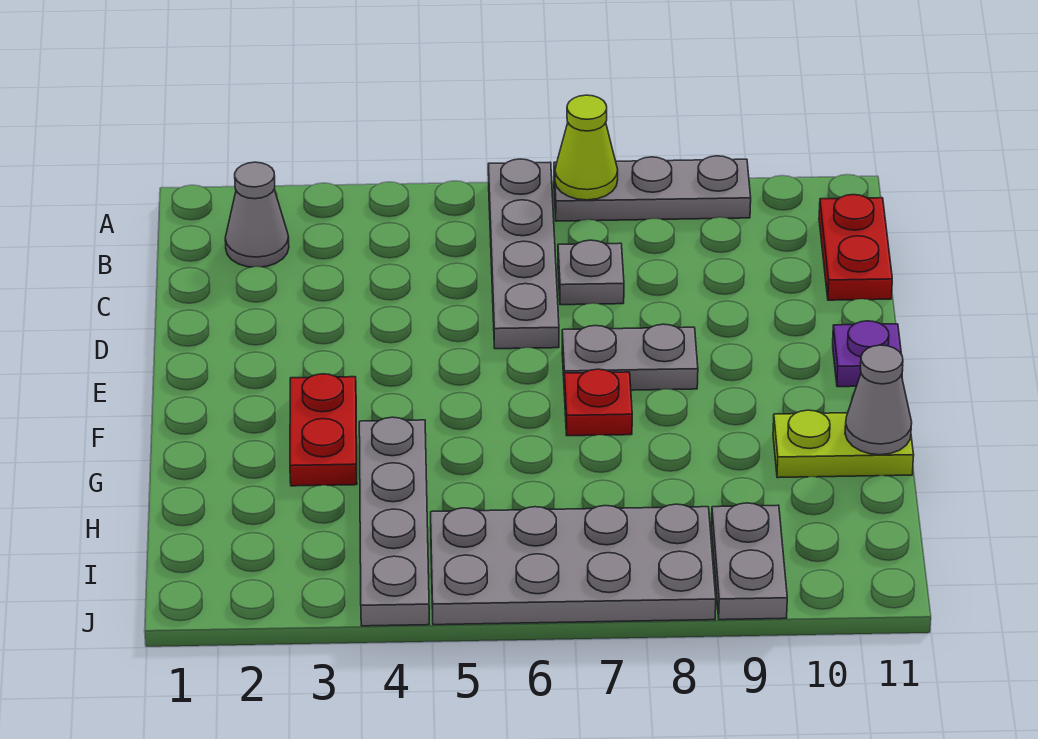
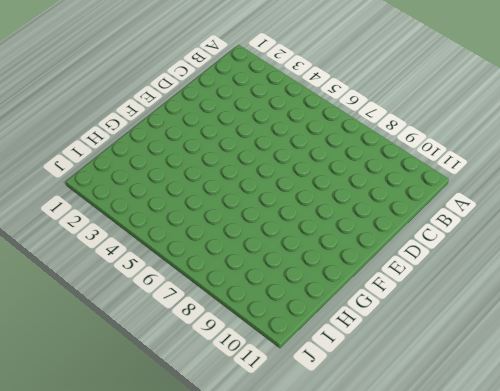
none -> grey plate A6:D6 level 1
none -> grey plate A7:A9 level 1
none -> grey cone B2 level 1

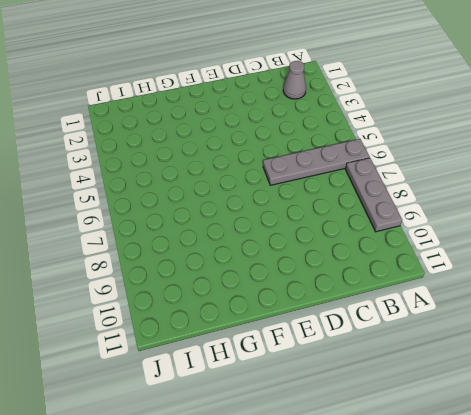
none -> red plate B11:C11 level 1
none -> grey plate C7 level 1
none -> grey plate E7:E8 level 1

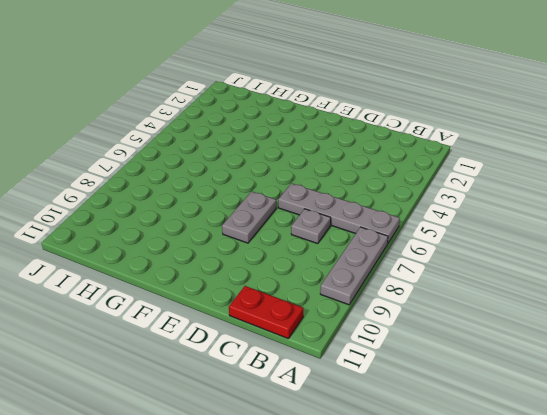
none -> grey cone B2 level 1
none -> purple plate E11 level 1
none -> red plate F3:G3 level 1

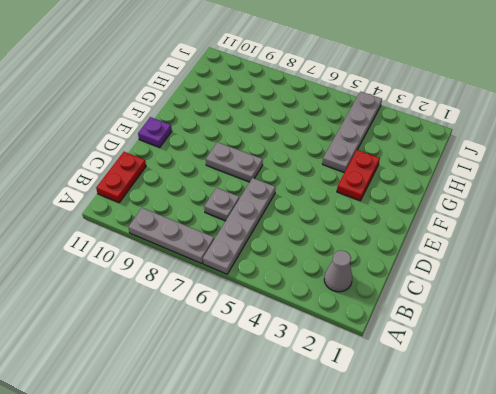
none -> red plate F7 level 1
none -> lime plate G10:G11 level 1
none -> grey plate I5:J8 level 1

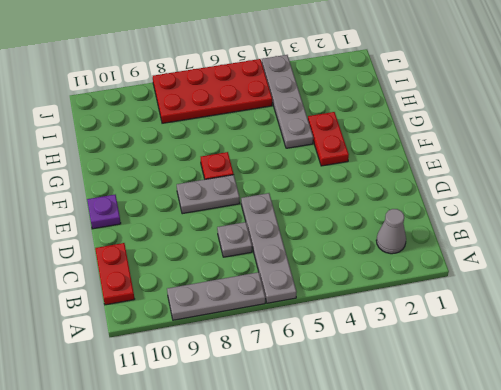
red plate I5:J8 level 1 -> grey plate I5:J8 level 1
none -> lime plate G10:G11 level 1
none -> grey plate I9:J9 level 1
none -> lime cone A7 level 2

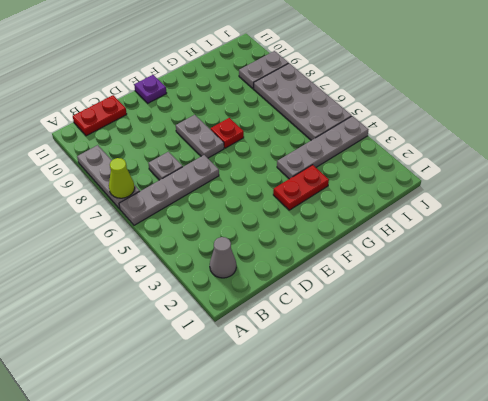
none -> lime plate G10:G11 level 1
none -> grey cone G11 level 2

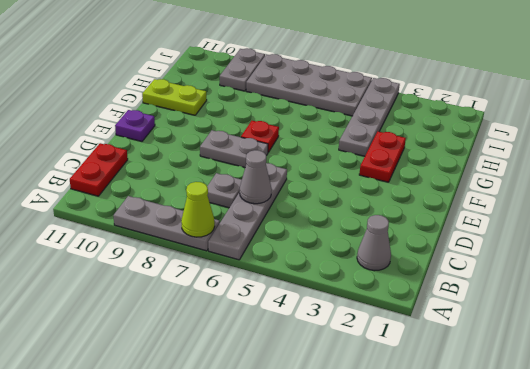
grey cone C6 level 2 -> grey cone G11 level 2

